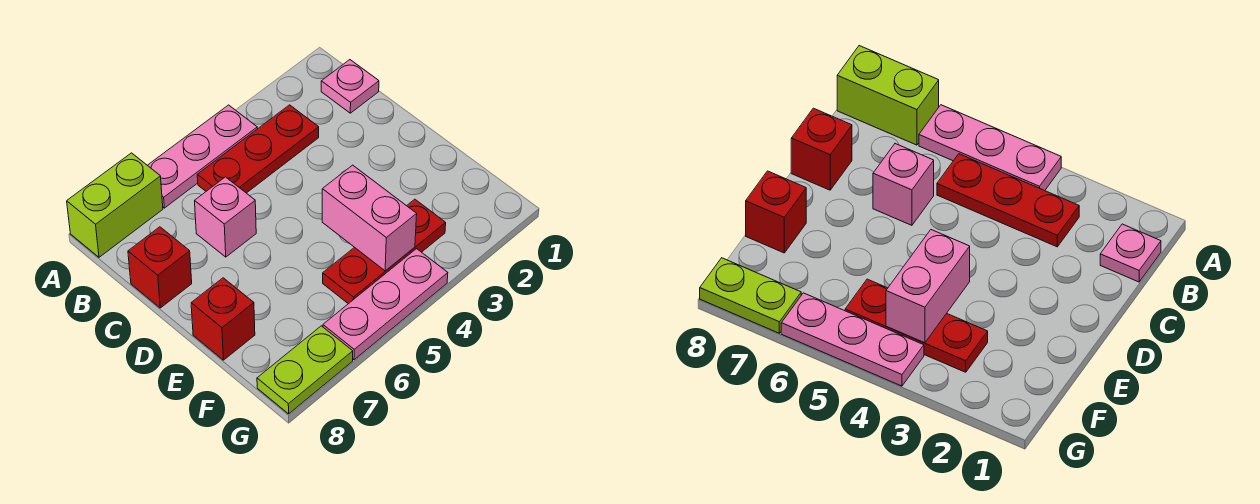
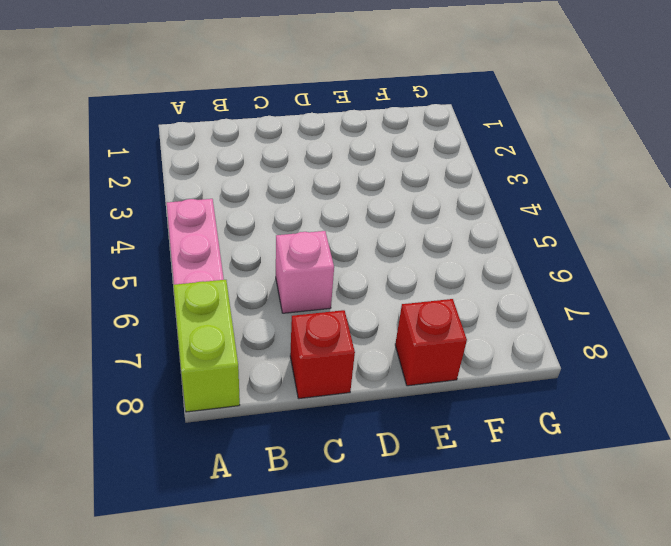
none -> pink plate B1 level 1
none -> red plate B3:B5 level 1

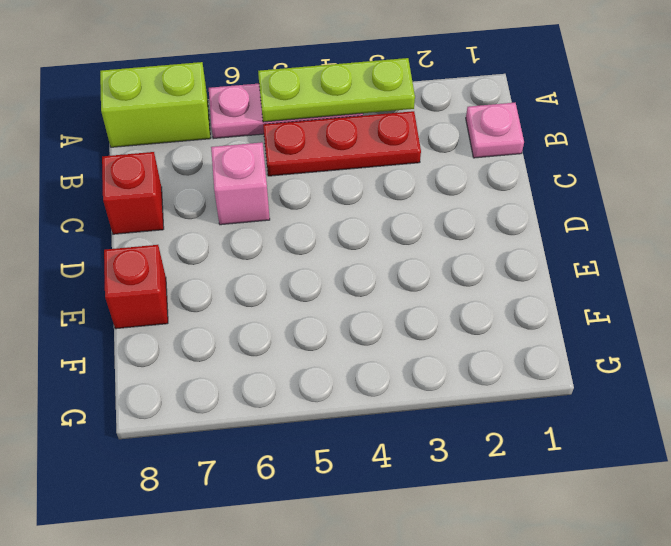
lime plate A3:A5 level 2 -> none
none -> red plate F3:F5 level 1
none -> pink plate G4:G6 level 1

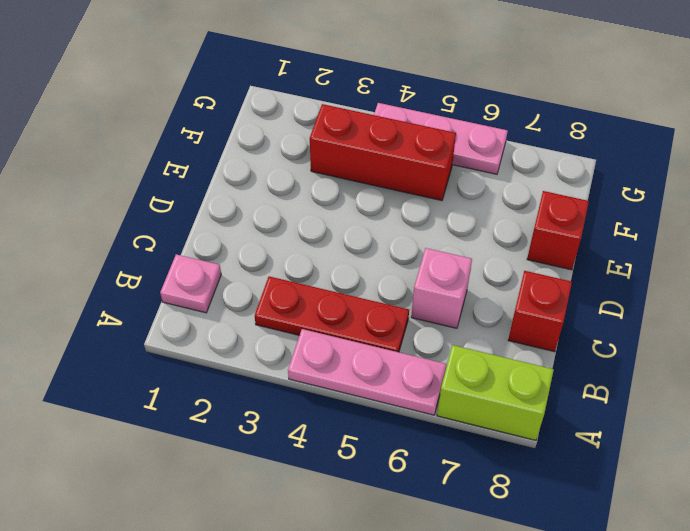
red brick F3:F5 level 1 -> red plate F3:F5 level 1
none -> lime plate G7:G8 level 1
none -> pink brick E4:F4 level 2

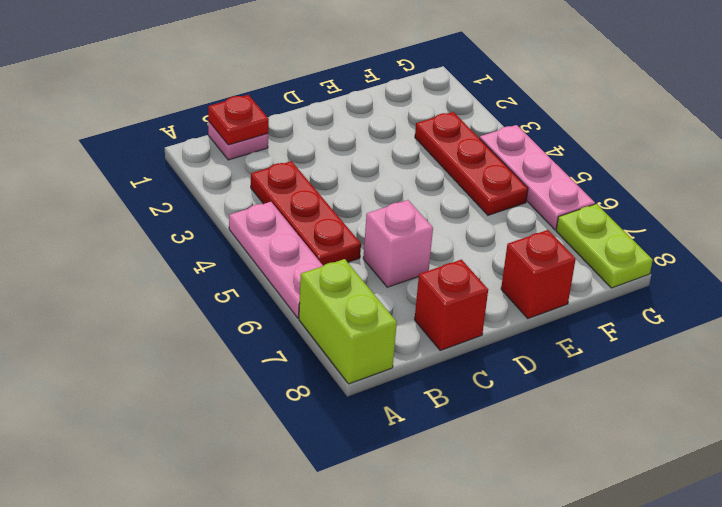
red plate B1 level 2 -> none
none -> pink brick E4:F4 level 2

